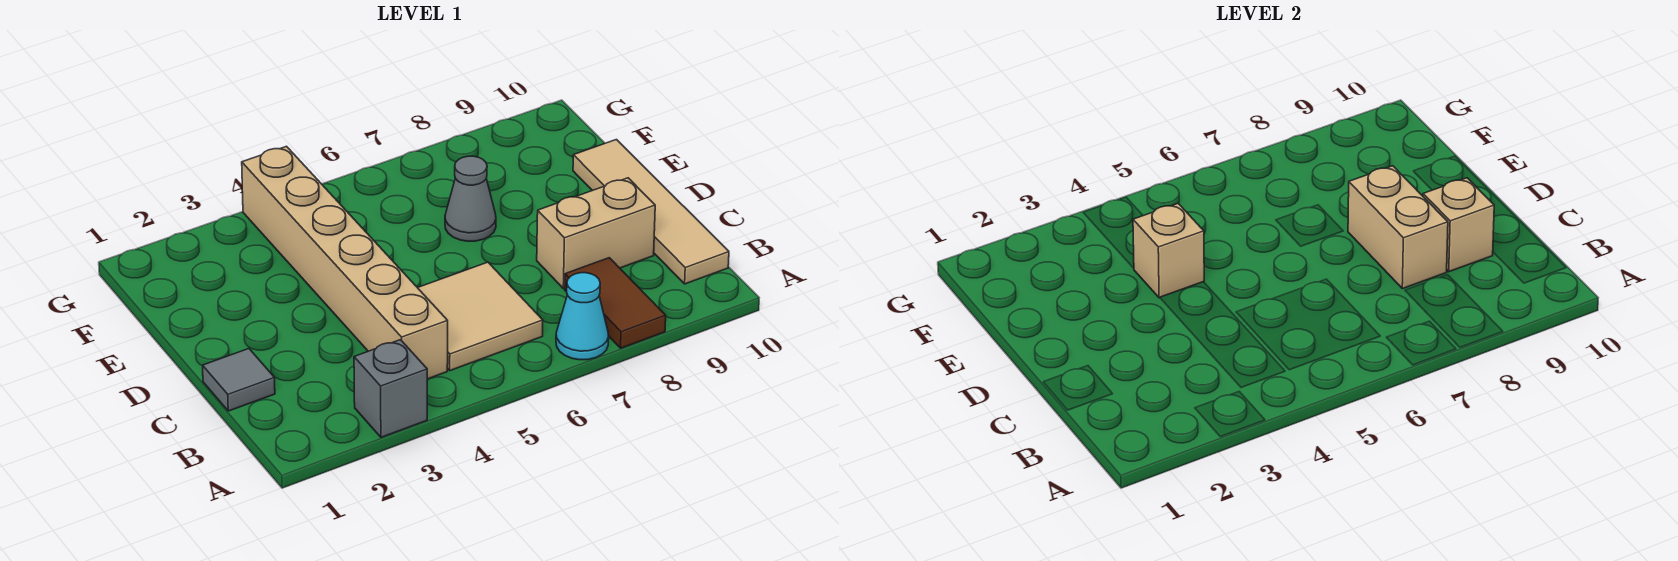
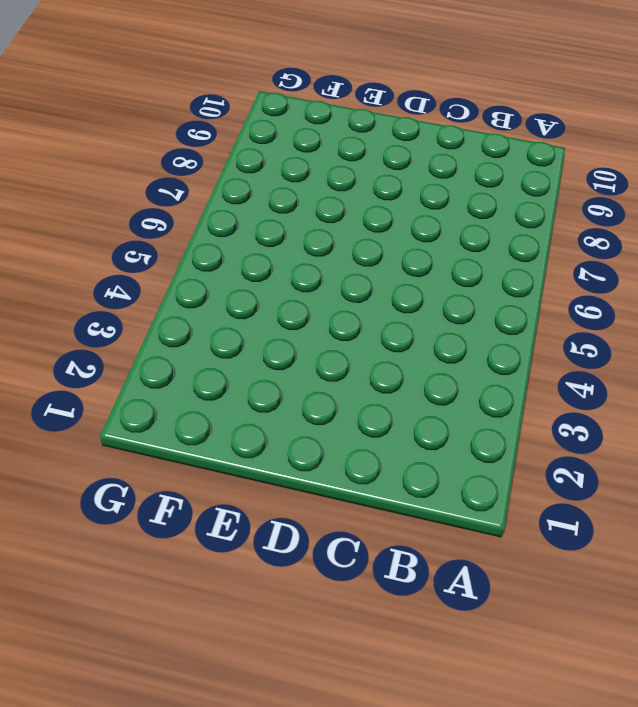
none -> grey brick A3 level 1
none -> cyan cone A7 level 1
none -> brown tile A8:B8 level 1

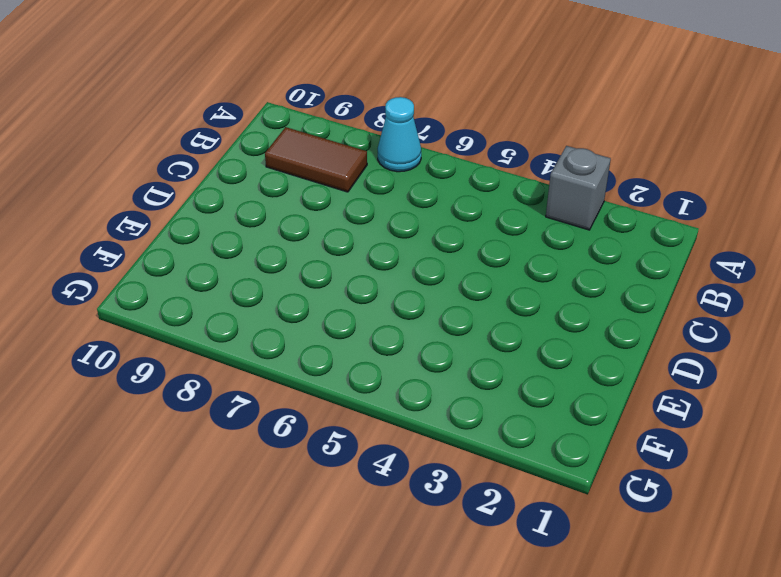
brown tile B8:B9 level 1 -> brown tile A8:B8 level 1
none -> tan brick B4:G4 level 1
none -> tan tile B5:C6 level 1
none -> tan tile B10:E10 level 1

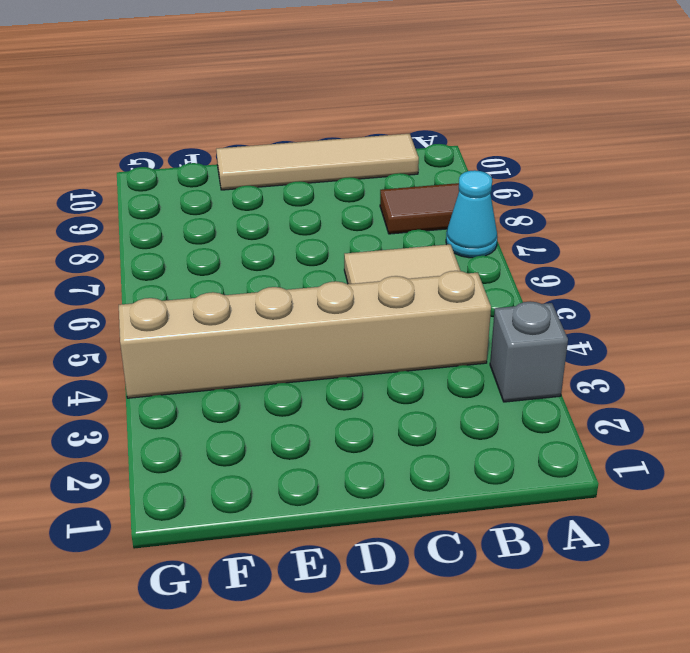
none -> grey tile C1 level 1
none -> tan brick C8:C9 level 1
none -> grey cone E7 level 1

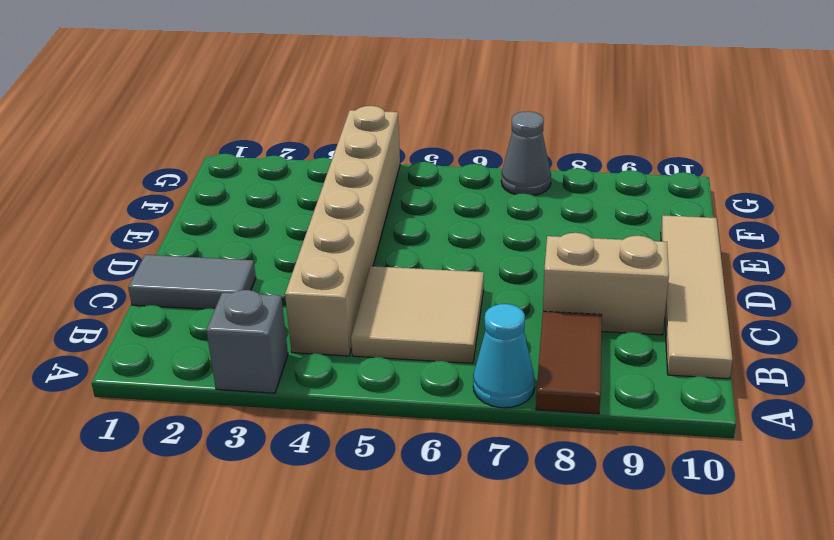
grey tile C1:C2 level 1 -> grey tile C1 level 1
grey cone G7 level 1 -> grey cone E7 level 1
none -> tan brick C8:D8 level 2
none -> tan brick C9 level 2
none -> tan brick E4 level 2

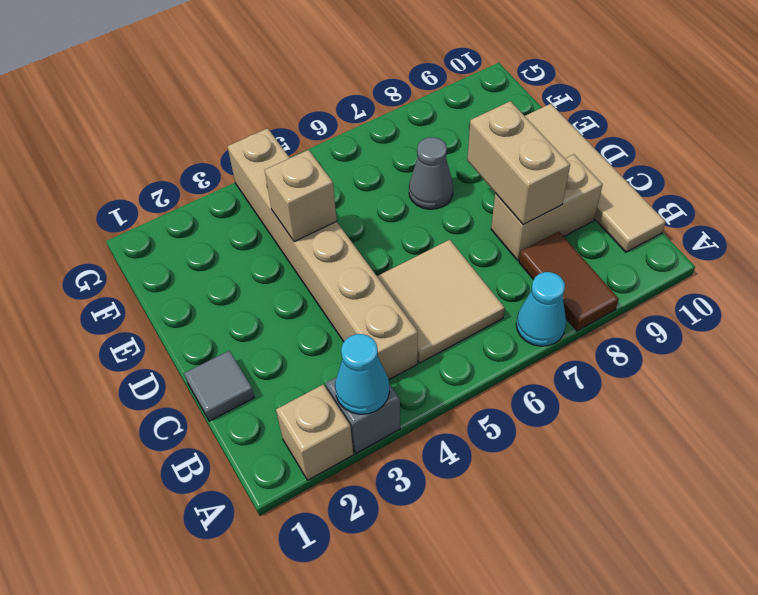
tan brick A2 level 1 -> tan brick C9 level 2
cyan cone A3 level 2 -> none

